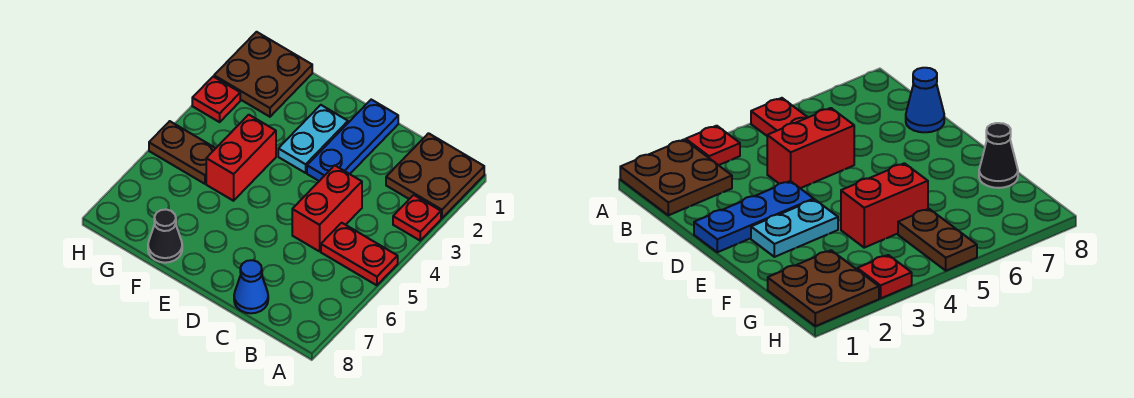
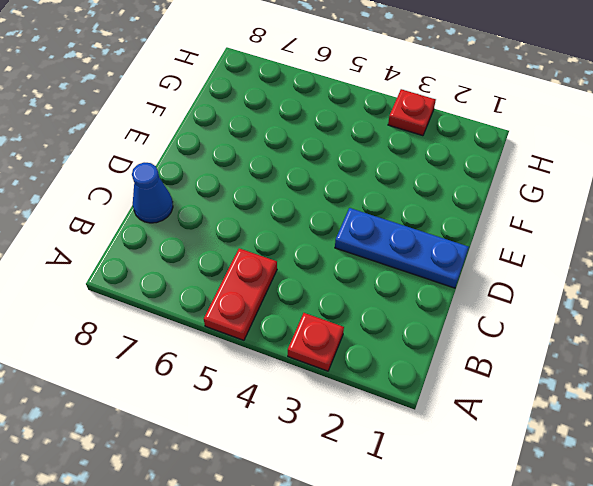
none -> brown plate A1:B2 level 1
none -> red brick C4:C5 level 1
none -> cyan plate E2:E3 level 1

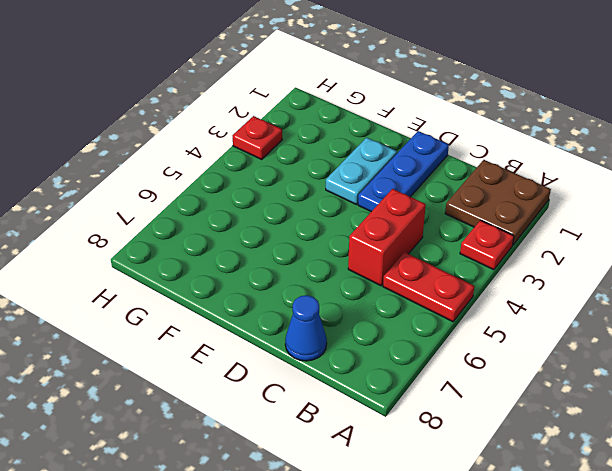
none -> red brick F4:F5 level 1
none -> black cone F8 level 1
none -> brown plate G1:H2 level 1

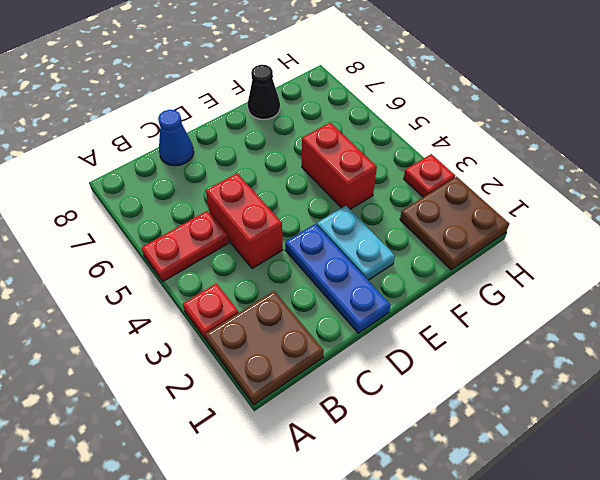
none -> brown plate G5:H5 level 1

